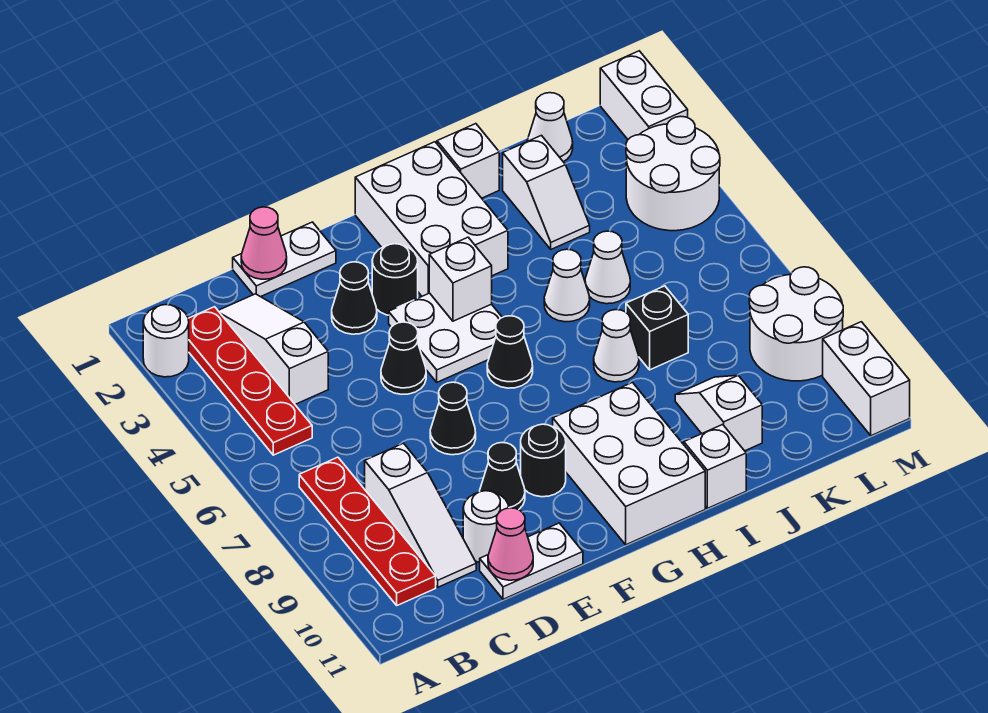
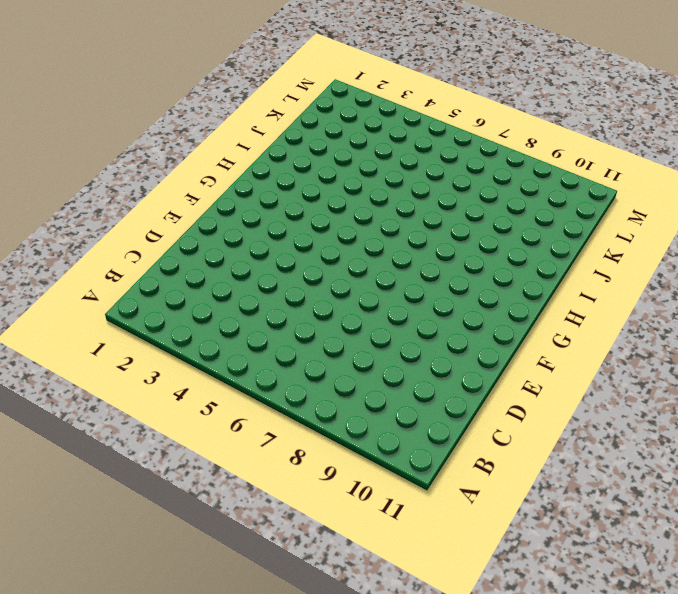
none -> white round brick A2 level 1
none -> red plate B2:B5 level 1
none -> red plate B7:B10 level 1
none -> white slope C2:C4 level 1 top 4

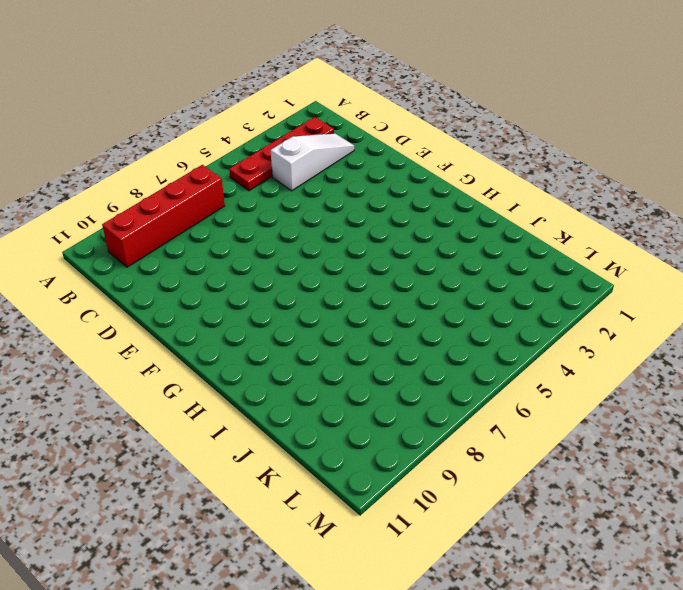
red brick B7:B10 level 1 -> red plate B7:B10 level 1
none -> white round brick A2 level 1
none -> white slope C8:C10 level 1 top 8
none -> white plate D1:E1 level 1
none -> white round brick D10 level 1

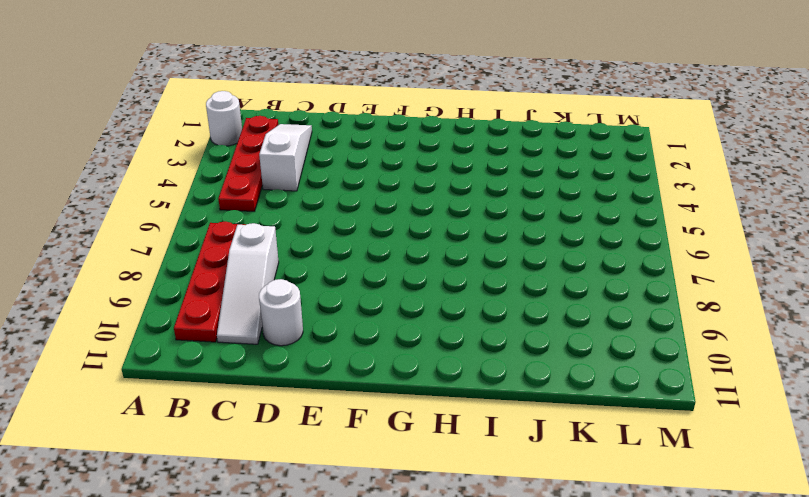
none -> white plate D1:E1 level 1
none -> white plate D11:E11 level 1
none -> black cone E3 level 1
none -> black cone E5 level 1

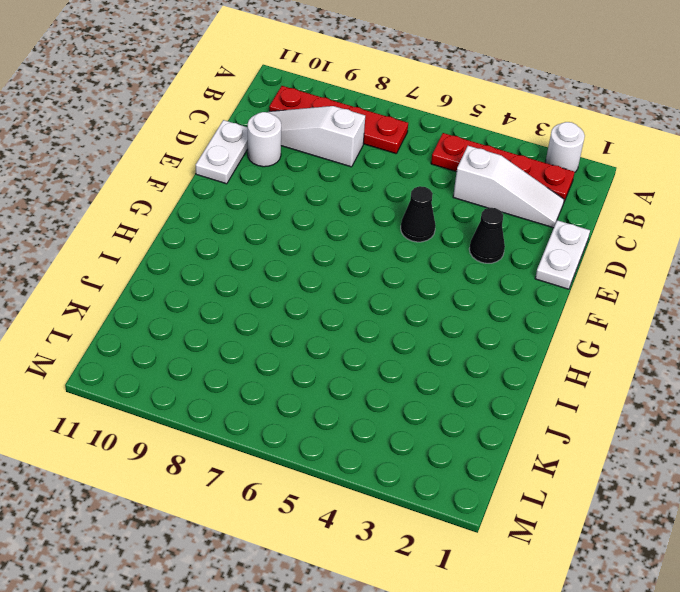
none -> black cone E7 level 1
none -> black cone E9 level 1
none -> black round brick F3 level 1
none -> white plate F4:G5 level 1

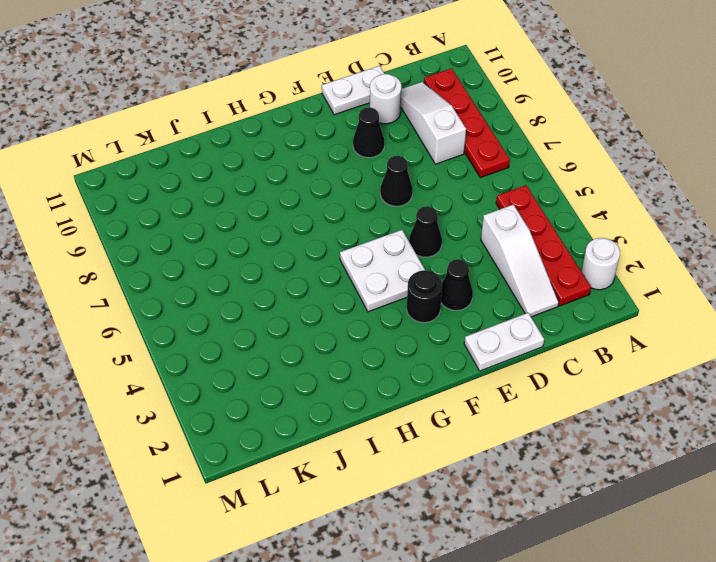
none -> black round brick F9 level 1
none -> white brick G1:H3 level 1
none -> black cone G6 level 1
none -> white brick G9:H11 level 1

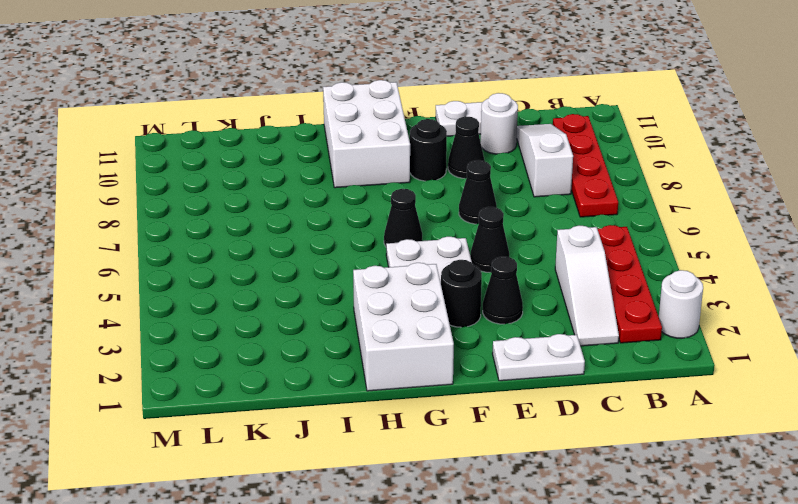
none -> white brick I1 level 1
none -> white cone I5 level 1
none -> white cone I7 level 1
none -> white brick I11 level 1

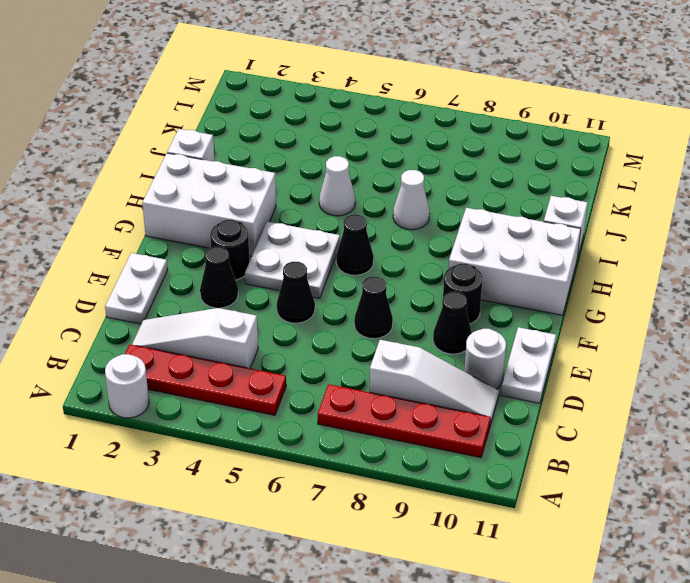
none -> white slope J2:J3 level 1 top 2
none -> white cone J5 level 1
none -> black brick J7 level 1
none -> white slope J9:J10 level 1 top 10

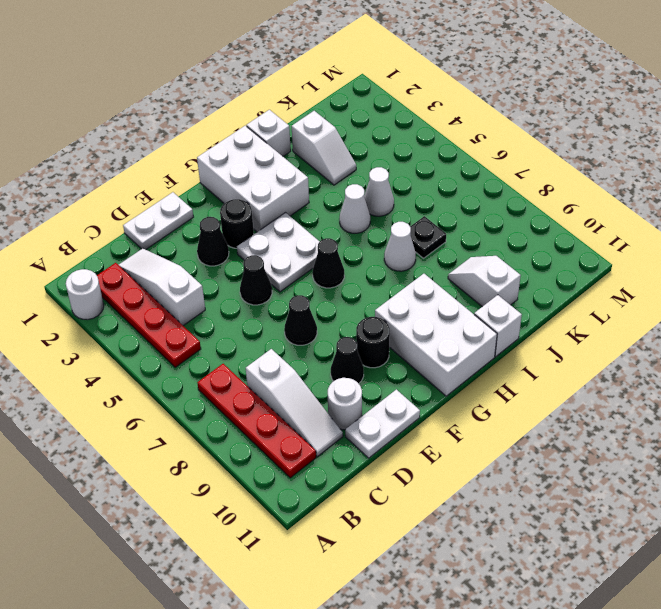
black plate J7 level 1 -> black brick J7 level 1
none -> white cone K1 level 1
none -> white round brick L3:M4 level 1
none -> white round brick L8:M9 level 1
none -> white brick M1:M2 level 1

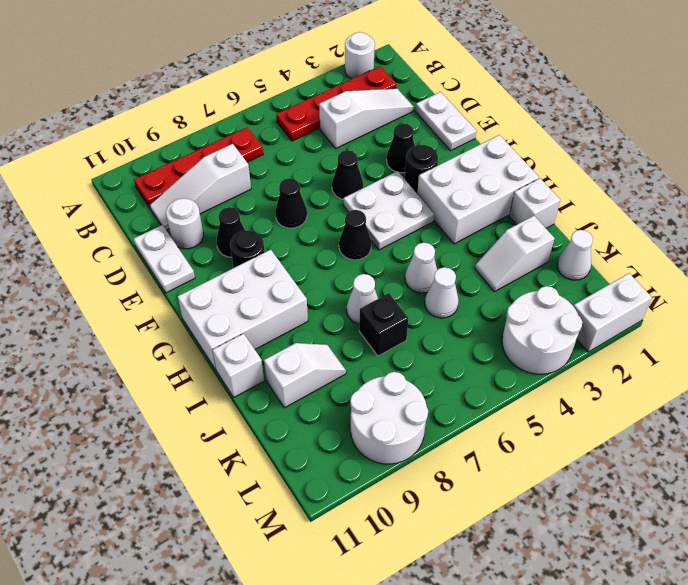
none -> white brick M10:M11 level 1
none -> pink cone D1 level 2
none -> pink cone D11 level 2
none -> white brick G4 level 2

